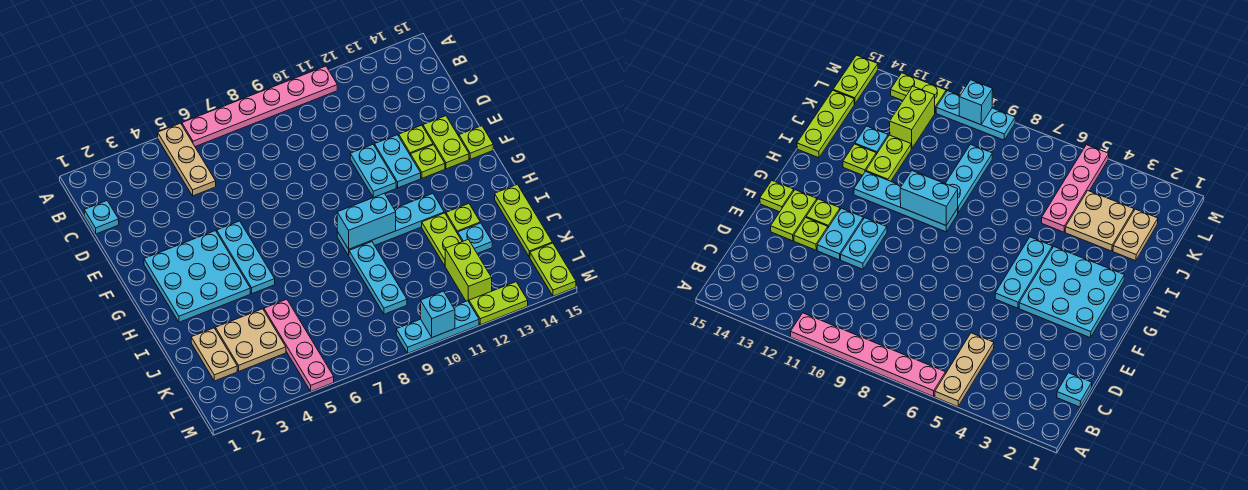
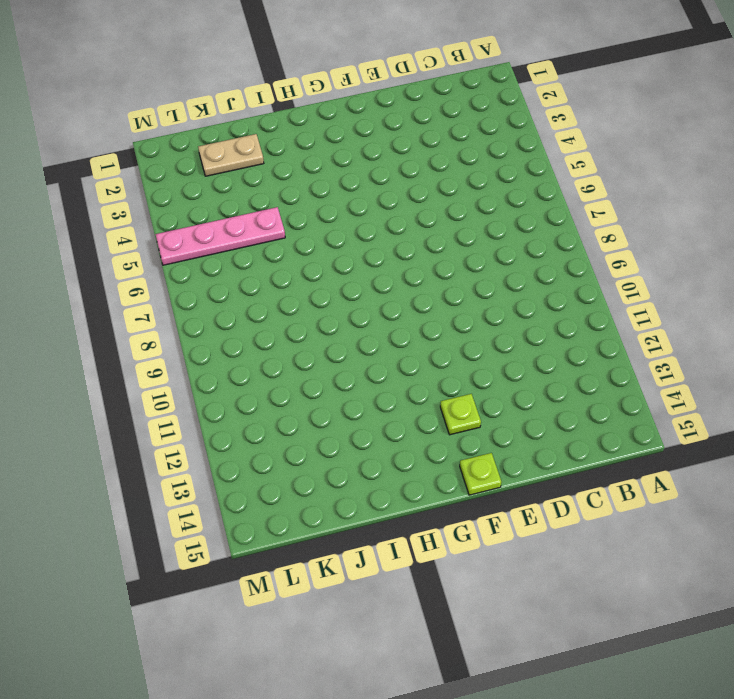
none -> tan plate A5:C5 level 1
none -> pink plate A6:A11 level 1
none -> cyan plate C1 level 1

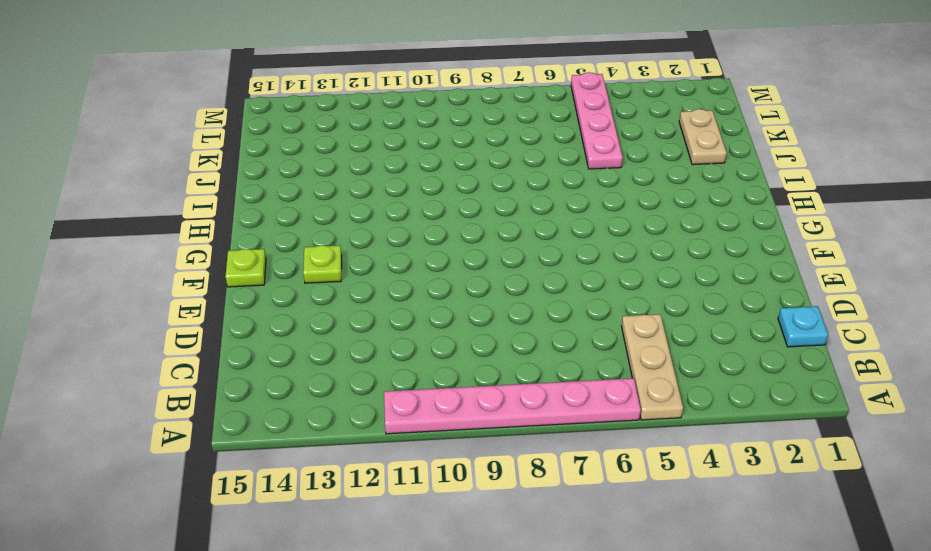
none -> cyan plate E11:F11 level 1
none -> cyan plate E12:F12 level 1
none -> lime plate E13 level 1

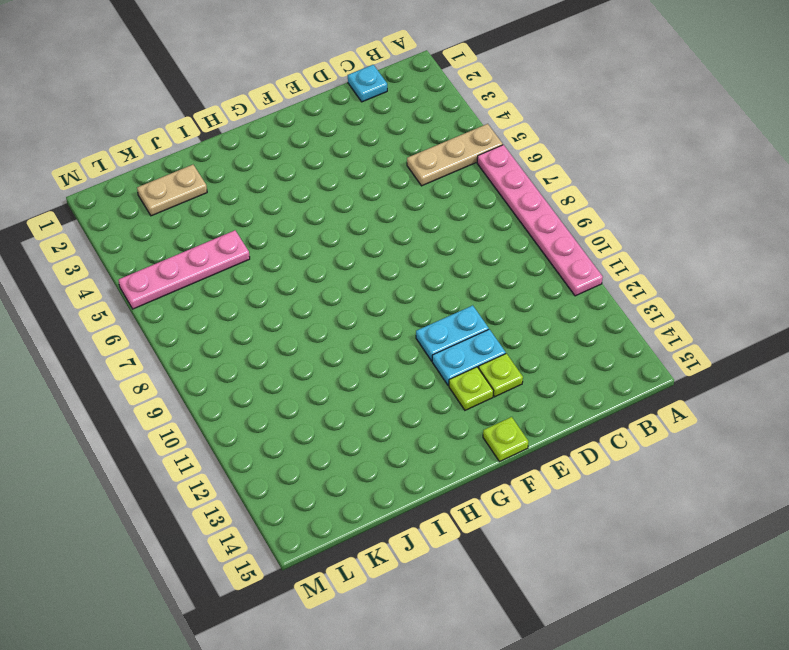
none -> lime plate E14:F14 level 1
none -> cyan plate F2:H4 level 1
none -> cyan plate F5:H5 level 1

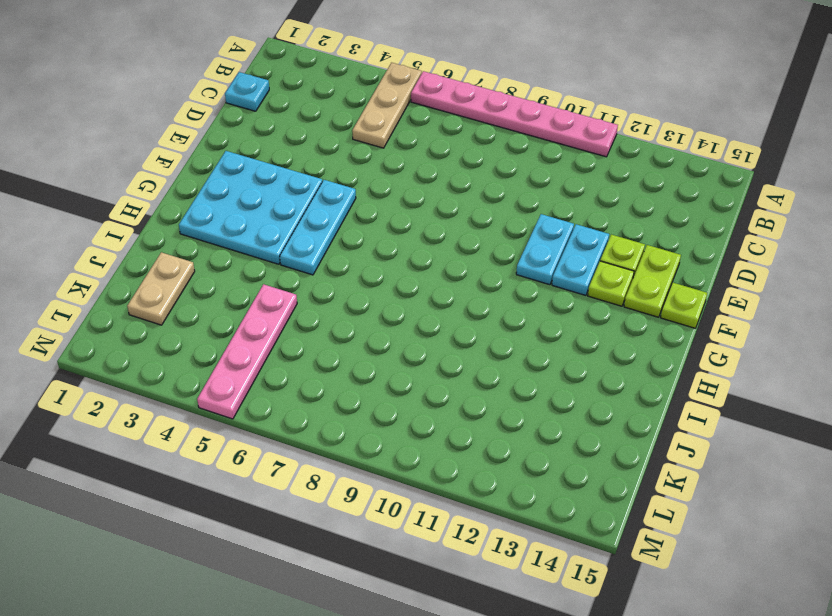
none -> cyan plate H9:H12 level 1
none -> cyan plate I9:K9 level 1
none -> lime plate I12:J12 level 1

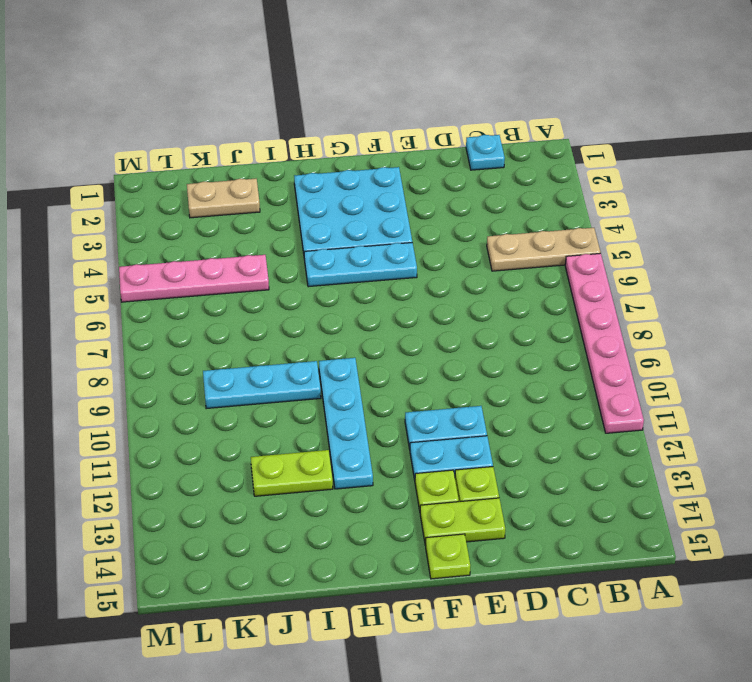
none -> lime plate I13 level 1
none -> lime plate I15:K15 level 1
none -> tan plate J3:K4 level 1

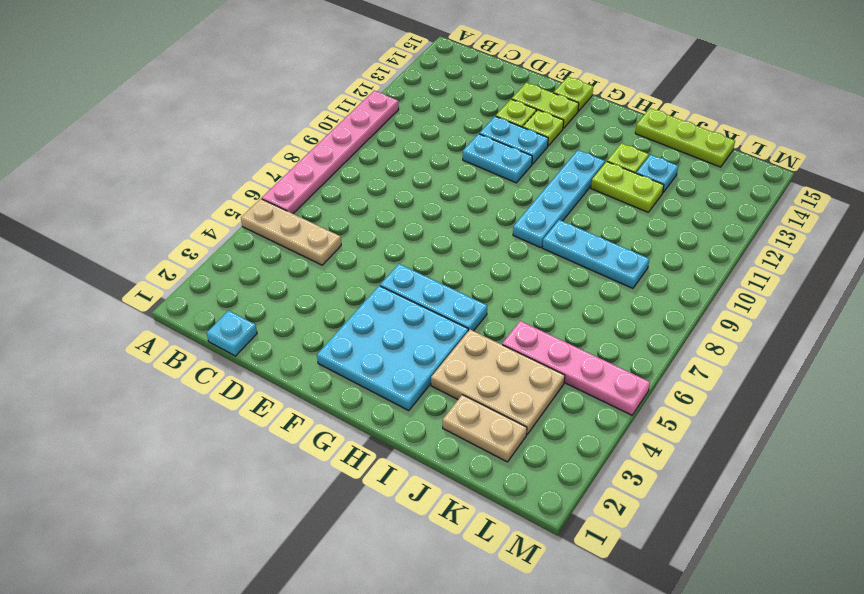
tan plate I3:K4 level 1 -> tan plate J3:K4 level 1
none -> lime brick K12:L12 level 1
none -> lime plate L15:M15 level 1
none -> cyan plate M9:M11 level 1

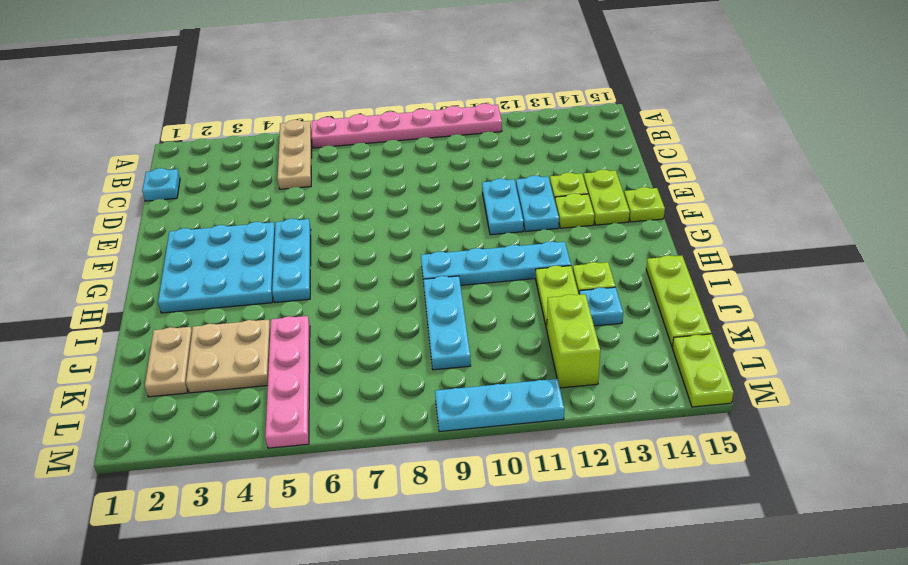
none -> lime plate M12:M13 level 1
none -> cyan brick H9:H10 level 2
none -> cyan brick M10 level 2

